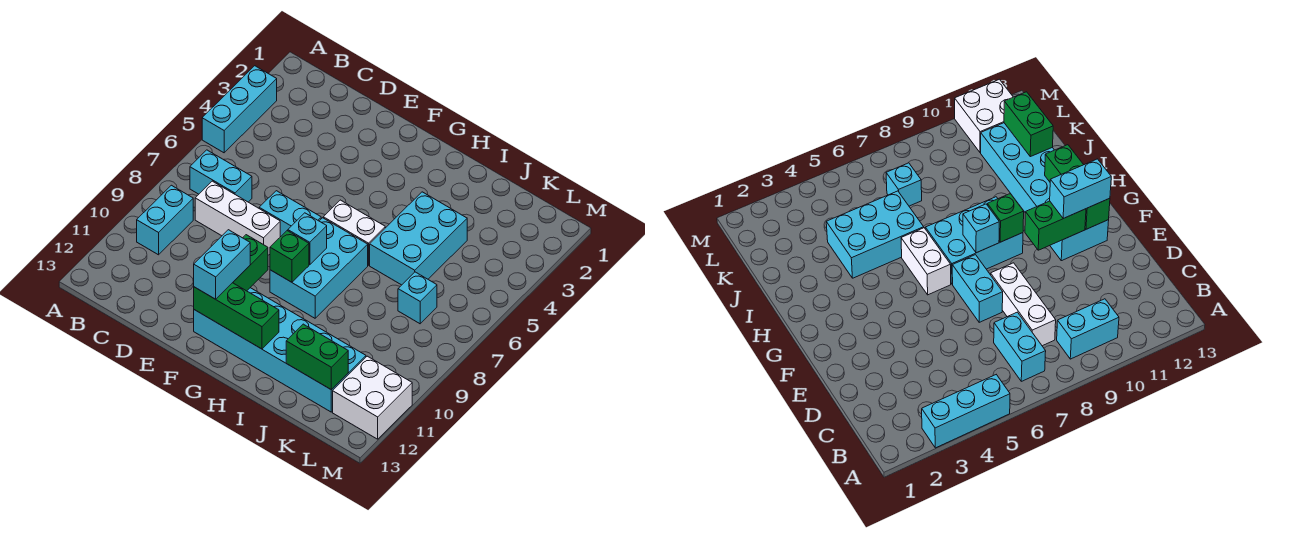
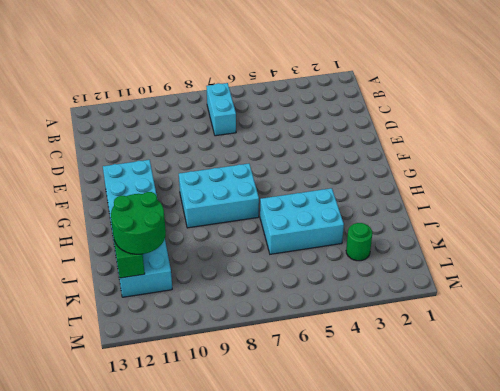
green round brick J11:K12 level 3 -> none
green round brick K3 level 1 -> none
none -> cyan brick A3:A5 level 1
none -> cyan brick B9:B10 level 1
none -> white brick C8:E8 level 1

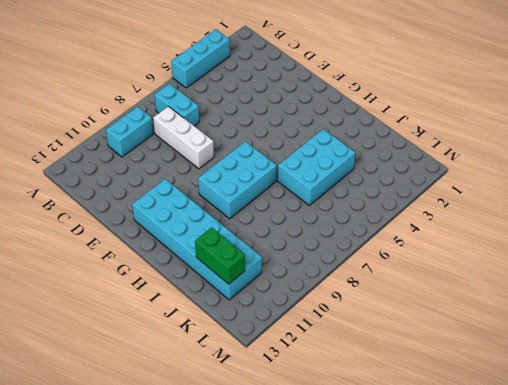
none -> cyan brick E7:F7 level 1
none -> white brick G6:H6 level 1
none -> cyan brick K7 level 1

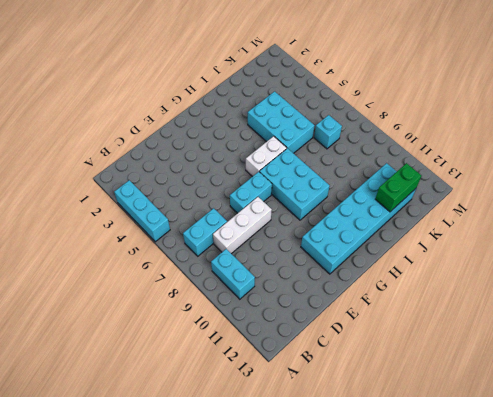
none -> white brick L11:M12 level 1
none -> green brick F10:F11 level 2
none -> green brick F12:H12 level 2

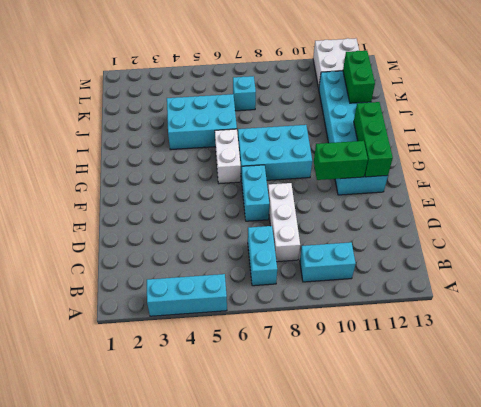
none -> cyan brick G8 level 2
none -> green brick G9 level 2
none -> cyan brick F11:F12 level 3

